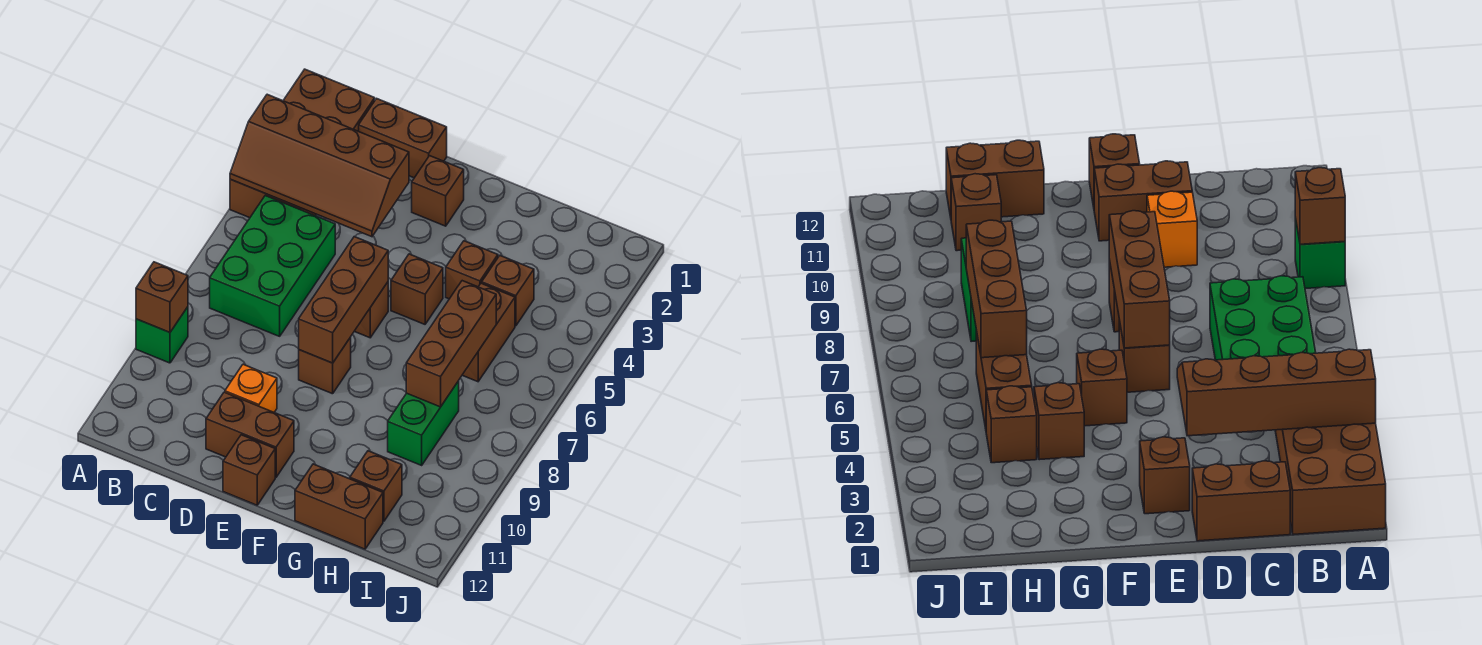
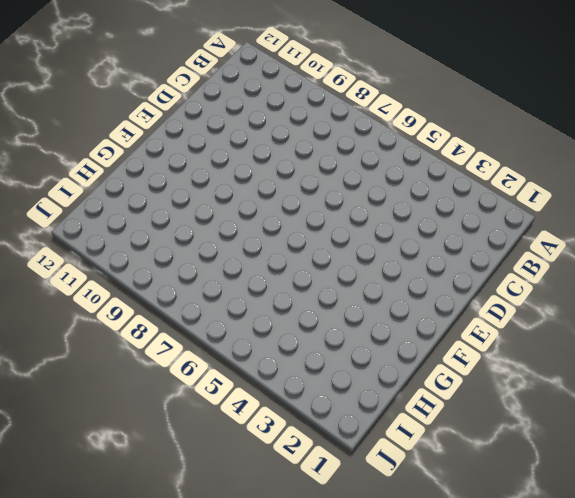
none -> brown brick A1:B4 level 1
none -> green brick A9 level 1
none -> green brick B5:C7 level 1

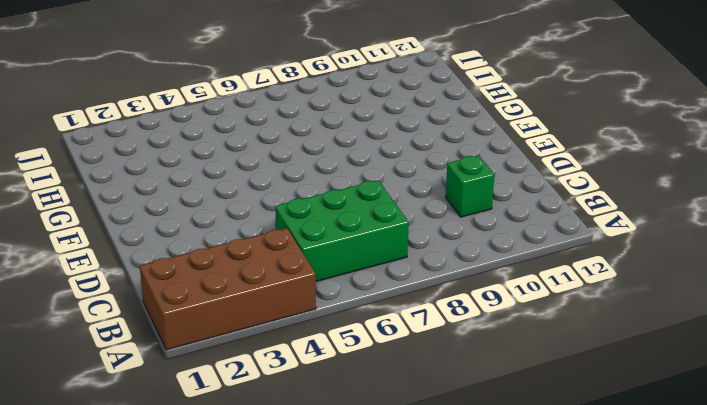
green brick C10 level 1 -> green brick A9 level 1
none -> brown brick C1:D1 level 1
none -> orange brick D10 level 1
none -> brown brick D11:E11 level 1

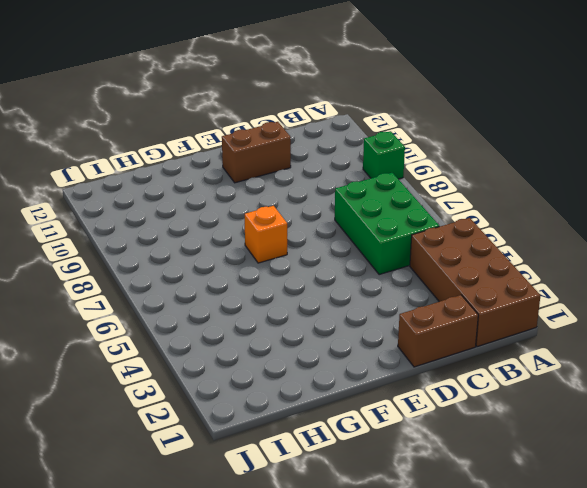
orange brick F7 level 1 -> orange brick D10 level 1
none -> brown brick E2 level 1
none -> brown brick E6 level 1
none -> brown brick E8 level 1

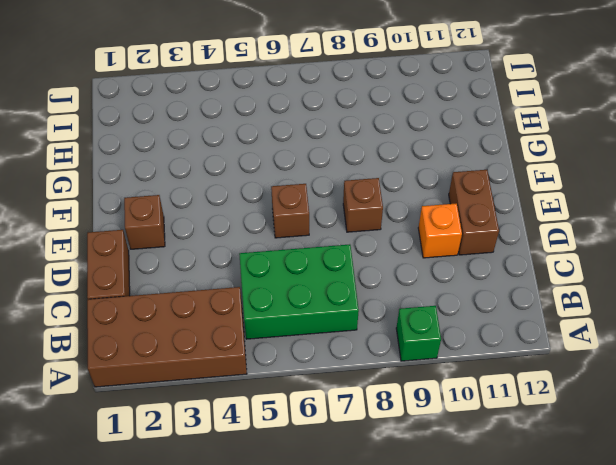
none -> brown brick E12 level 1
none -> brown brick F5 level 1
none -> brown brick G4 level 1

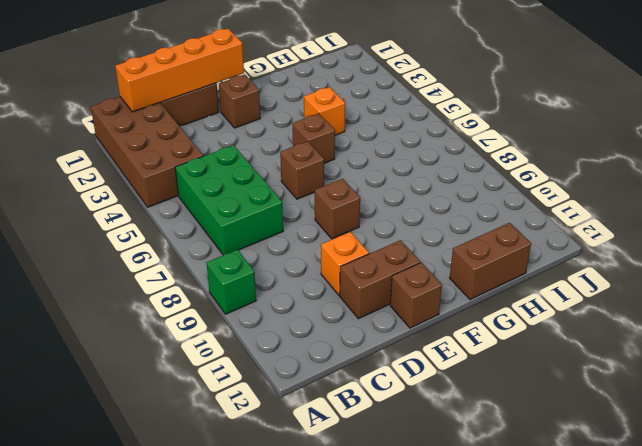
orange brick B1:E1 level 2 -> none
orange brick G4 level 1 -> brown brick G4 level 1
none -> brown brick H4 level 1
none -> brown brick H5:H6 level 1
none -> green brick H8:H9 level 1

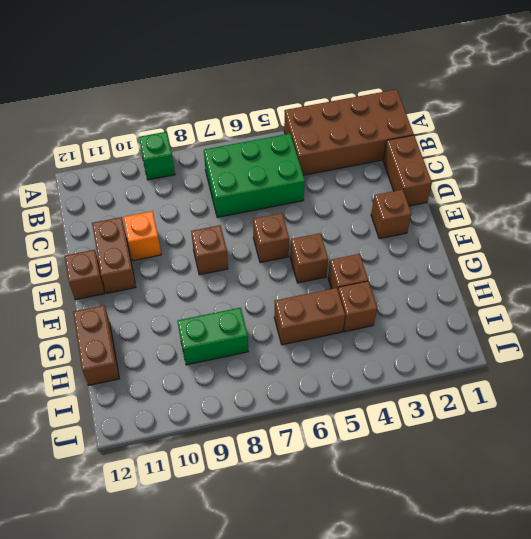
none -> brown brick H11 level 1
none -> brown slope A3:D4 level 2 top 3
none -> brown brick A9 level 2

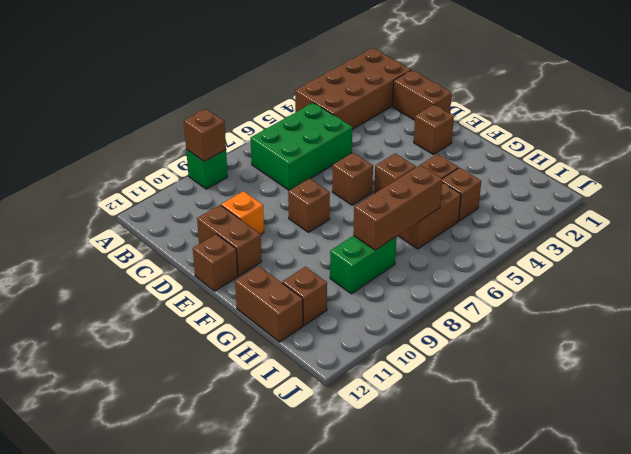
none -> brown slope A3:D4 level 2 top 3
none -> brown brick E6:E8 level 2

